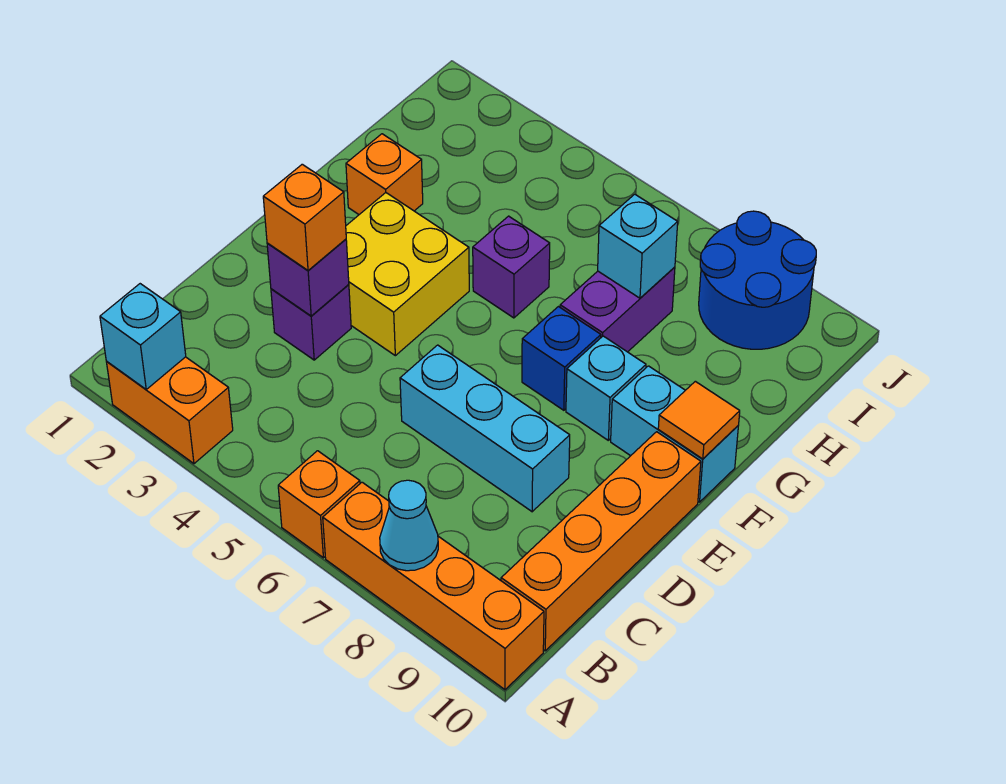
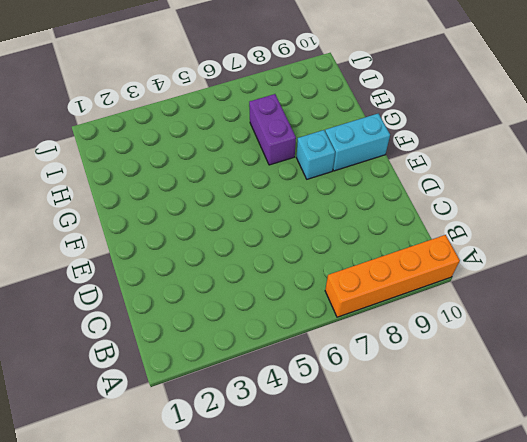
none -> orange brick A2:A3 level 1
none -> orange brick A6 level 1
none -> orange brick B10:E10 level 1

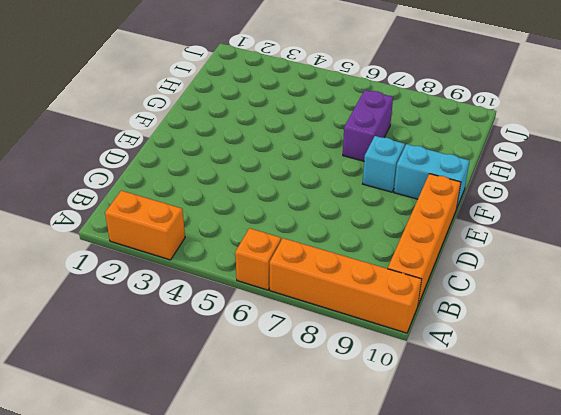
none -> purple brick D3 level 1
none -> cyan brick D6:D8 level 1
none -> yellow brick E3:F4 level 1

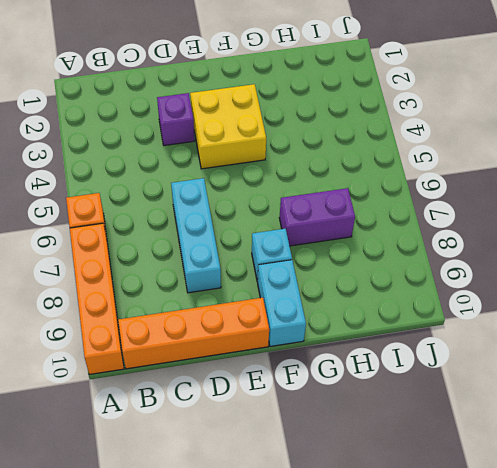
none -> orange brick A2:A3 level 1
none -> blue brick F7 level 1
none -> orange brick G2 level 1

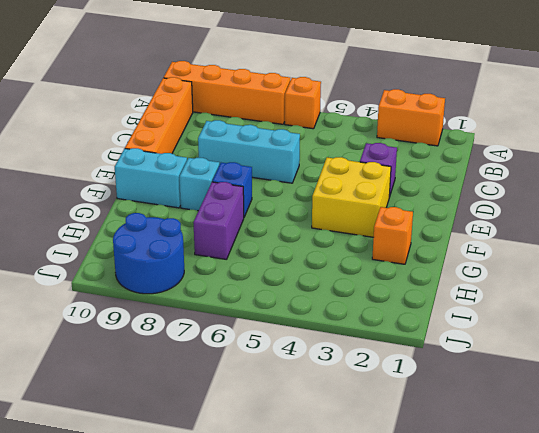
none -> purple brick G5 level 1
none -> cyan brick A2 level 2
none -> cyan cone A8 level 2

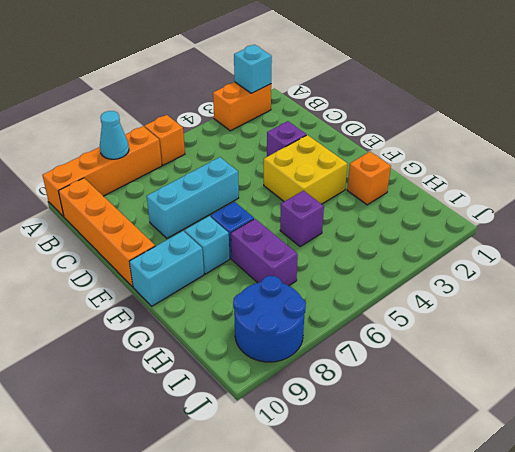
none -> purple brick D3 level 2
none -> orange tile F10 level 2
none -> cyan brick H7 level 2

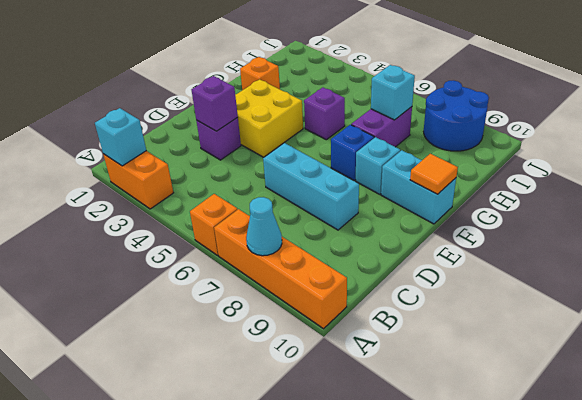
none -> orange brick B10:E10 level 1
none -> orange brick D3 level 3

